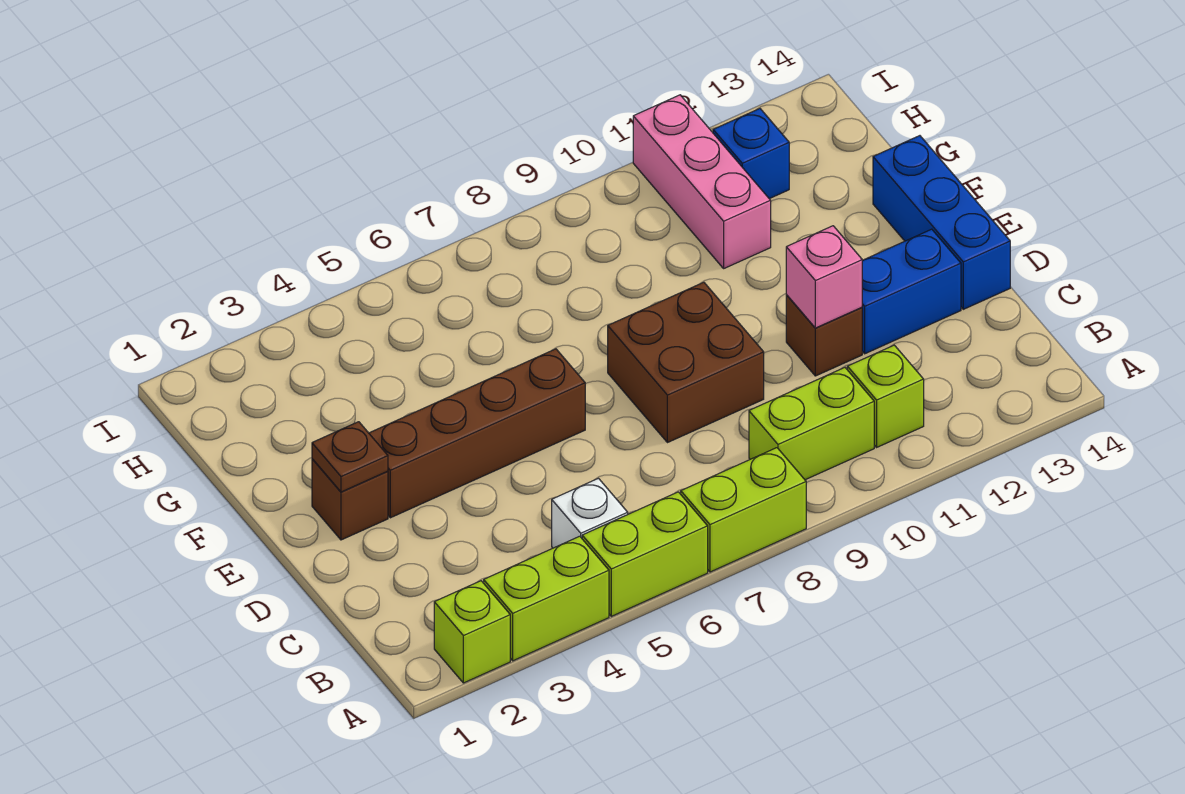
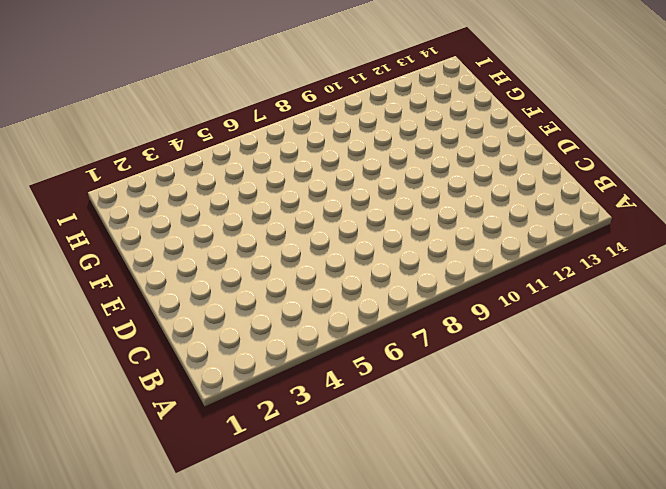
none -> lime brick A2 level 1
none -> lime brick A3:A4 level 1
none -> lime brick A5:A6 level 1

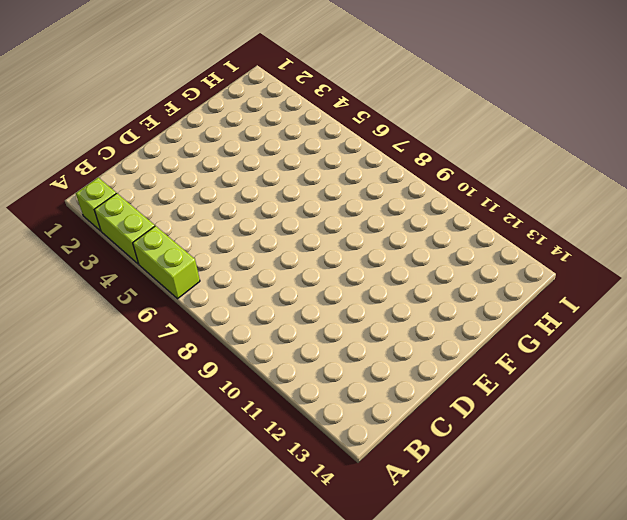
none -> lime brick A7:A8 level 1
none -> white brick B5 level 1
none -> lime brick B9:B10 level 1

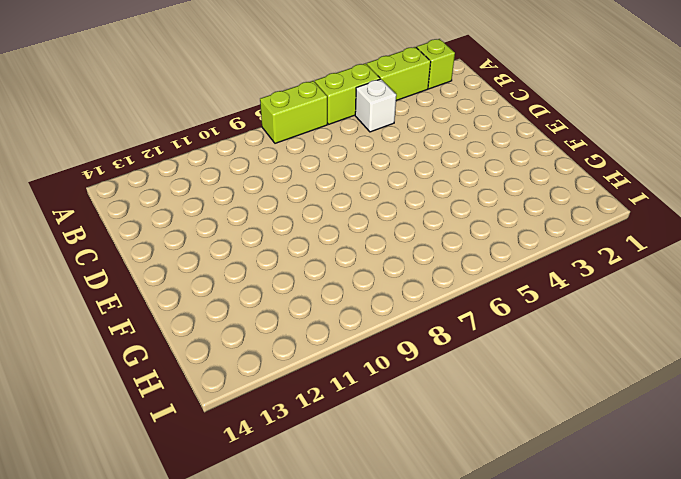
none -> lime brick B9:B10 level 1
none -> lime brick B11 level 1
none -> brown brick D8:E9 level 1

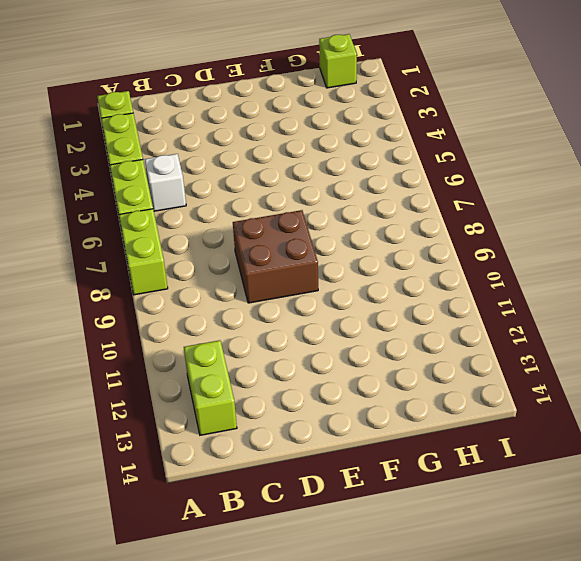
lime brick B12:B13 level 1 -> lime brick B9:B10 level 1
lime brick H1 level 1 -> lime brick B11 level 1
none -> brown brick D11 level 1
none -> blue brick D12:D13 level 1
none -> blue brick D14:F14 level 1

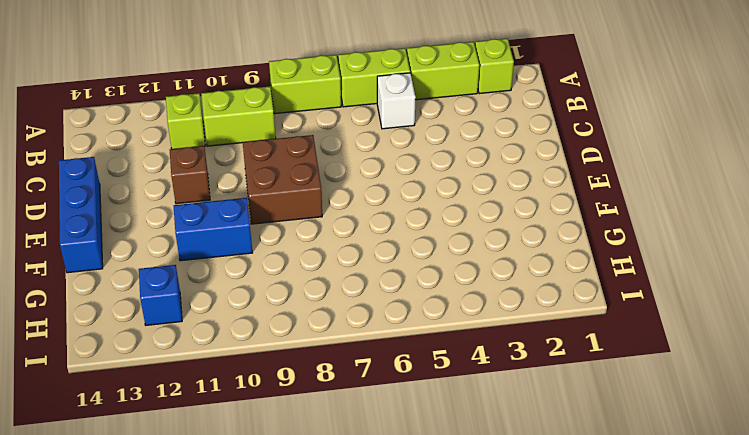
blue brick F10:F11 level 1 -> blue brick D12:D13 level 1
none -> brown brick E2 level 1
none -> brown brick E3:E6 level 1
none -> pink brick G11:I11 level 1

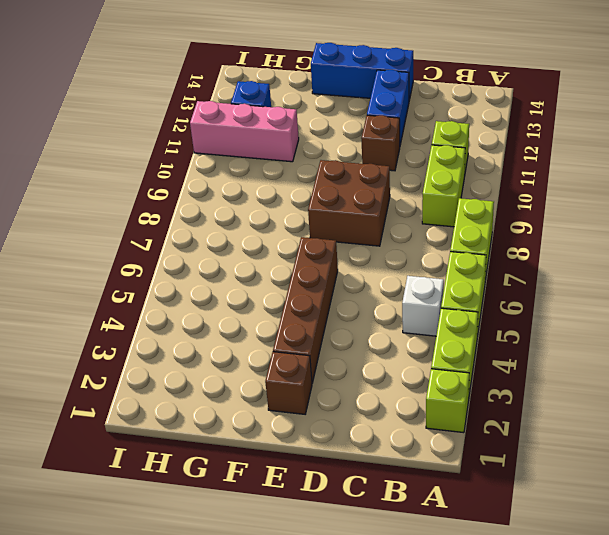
none -> pink brick D11 level 2
none -> brown plate E2 level 2

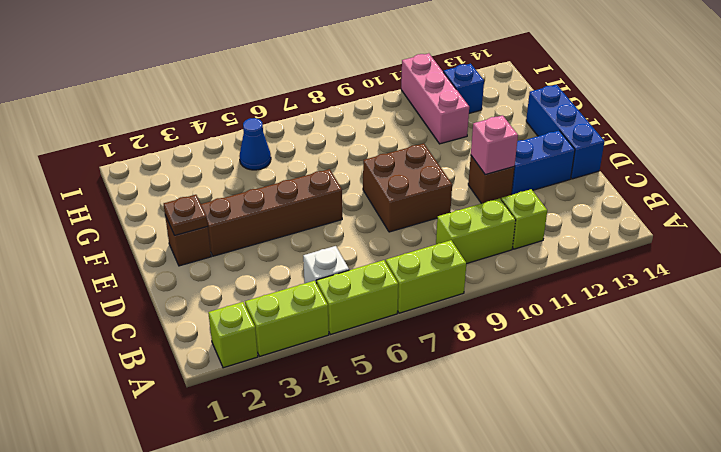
blue cone H5 level 1 -> none

